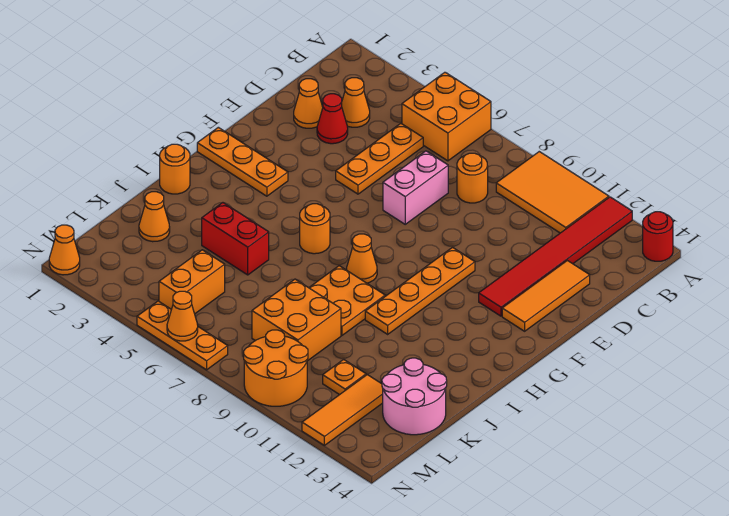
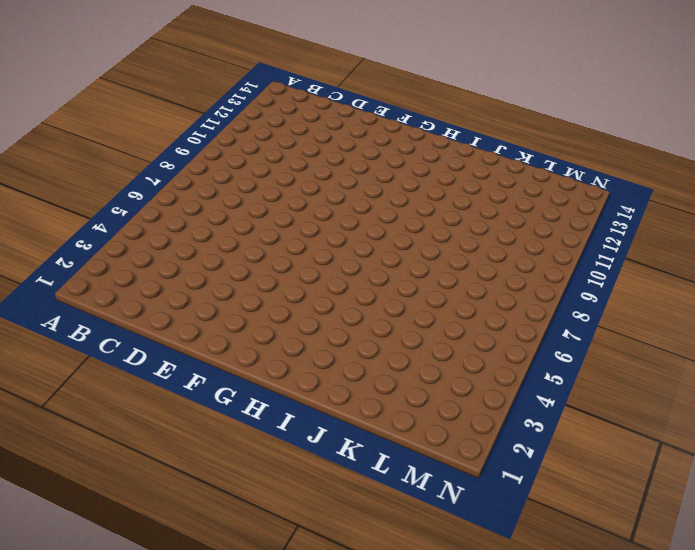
none -> orange brick A5:B6 level 1
none -> orange tile A9:B11 level 1
none -> red tile A12:F12 level 1

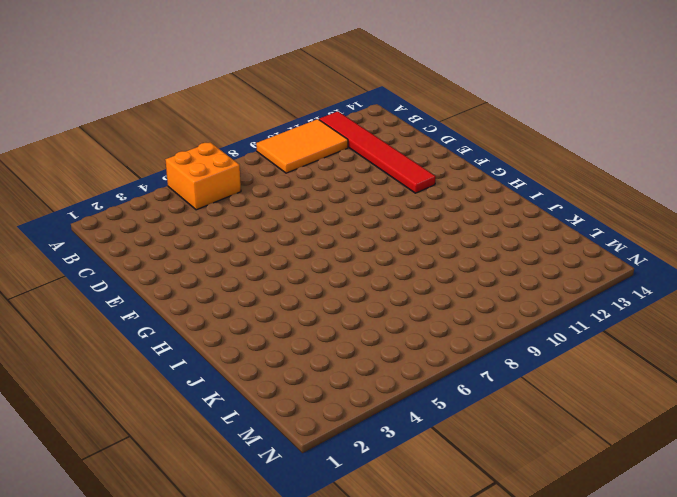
none -> red round brick A14 level 1
none -> orange cone C3 level 1
none -> orange plate C5:E5 level 1

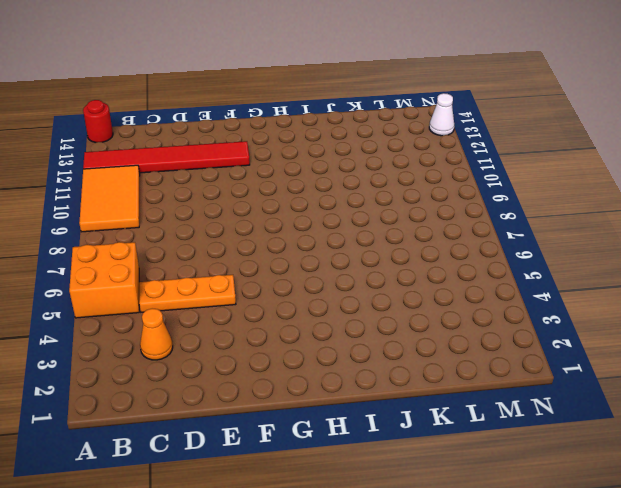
white cone N13 level 1 -> none
none -> orange round brick C8 level 1
none -> orange cone D2 level 1
none -> red cone D3 level 1

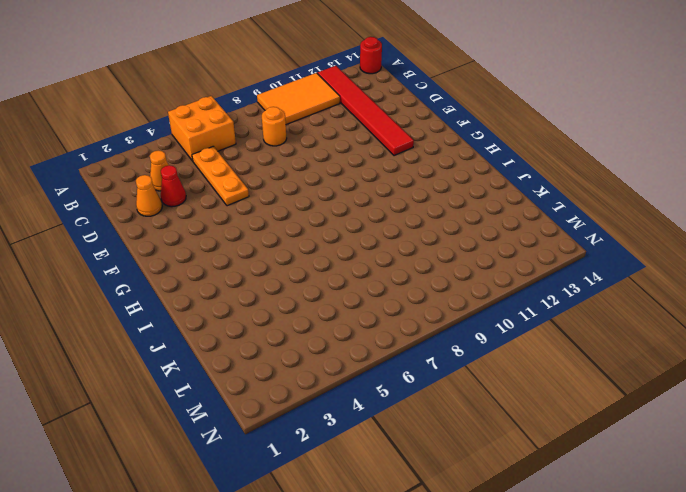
none -> pink brick D7:E7 level 1
none -> orange tile D13:F13 level 1
none -> orange plate F10:I10 level 1

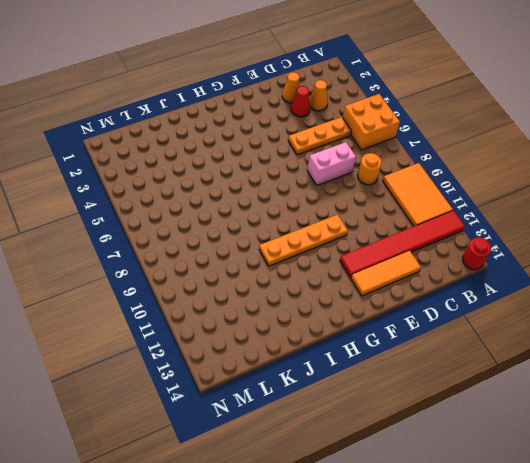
none -> orange plate G1:G3 level 1
none -> orange round brick H6 level 1
none -> orange cone H8 level 1

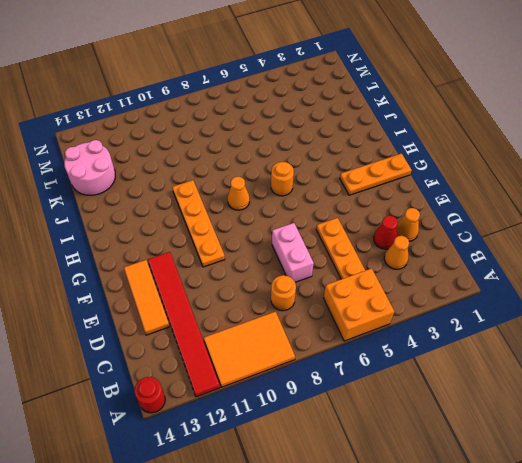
none -> orange round brick I1 level 1
none -> orange plate I8:J9 level 1
none -> red brick J4:J5 level 1

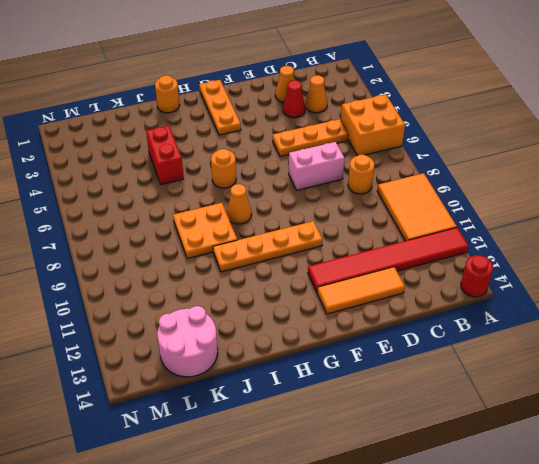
none -> orange cone K2 level 1
none -> orange brick K8:L9 level 1
none -> orange brick L5:M5 level 1

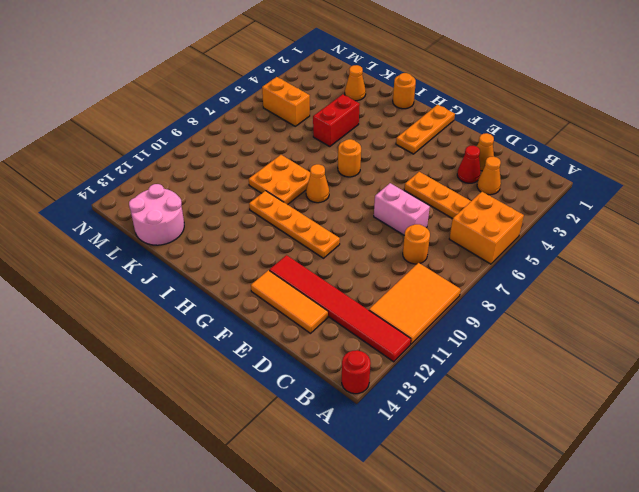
none -> orange brick K8:L9 level 1
none -> orange plate L11 level 1
none -> orange tile L12:N12 level 1

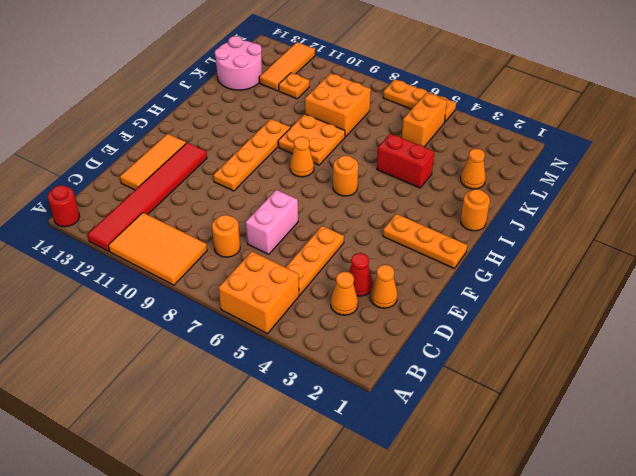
none -> orange round brick M9:N10 level 1
none -> orange cone N1 level 1
none -> orange cone N6 level 2

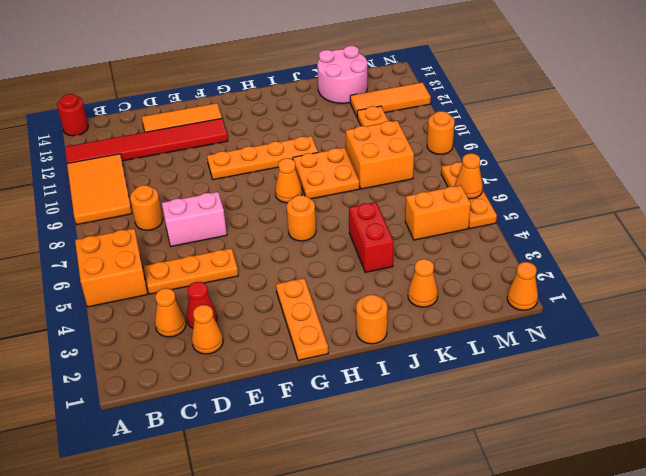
orange round brick N9 level 1 -> orange round brick M9:N10 level 1

